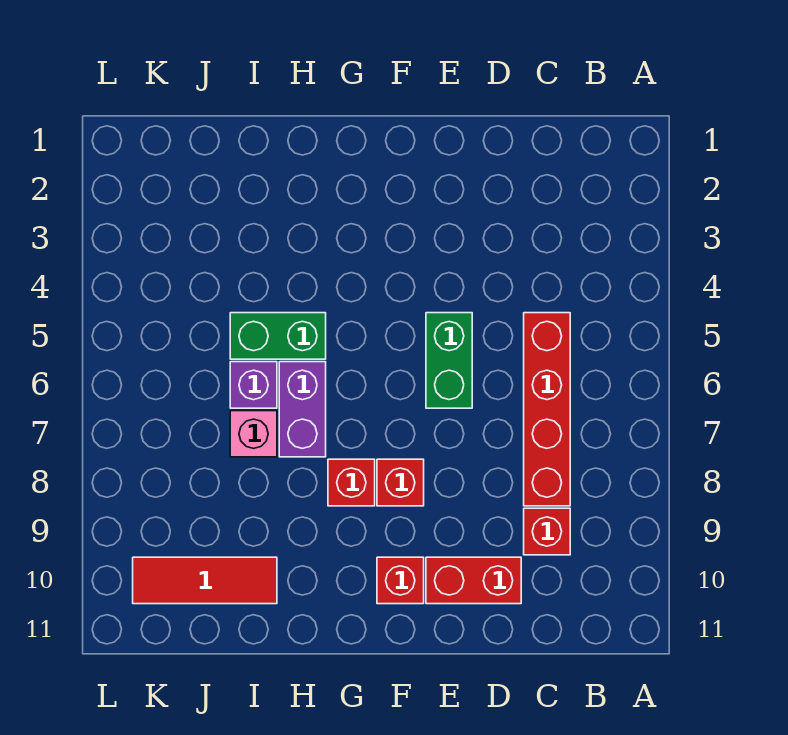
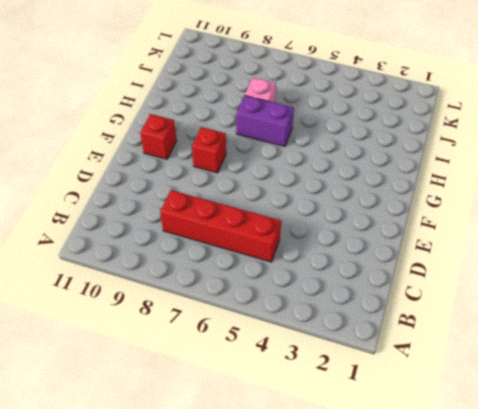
none -> red brick C9 level 1
none -> red brick D10:E10 level 1
none -> green brick E5:E6 level 1

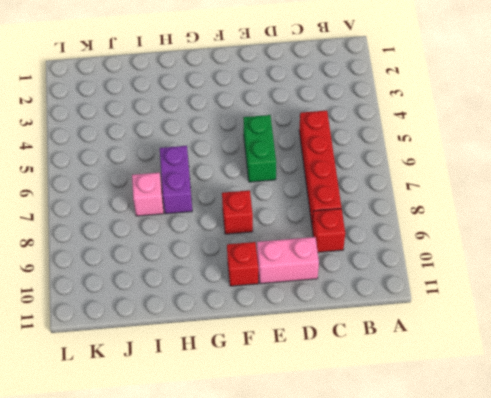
pink brick D10:E10 level 1 -> red brick D10:E10 level 1
none -> red brick G8 level 1
none -> green brick H5:I5 level 1
none -> purple brick I6 level 1

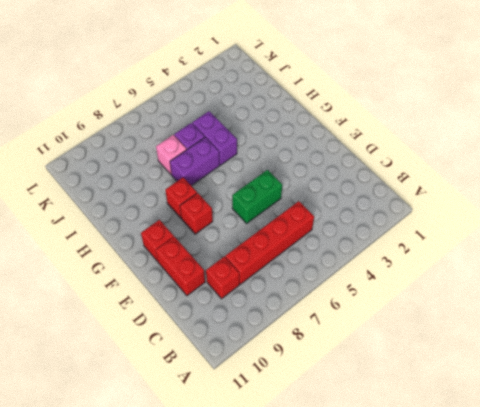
purple brick H5:I5 level 1 -> green brick H5:I5 level 1
none -> red tile I10:K10 level 1

